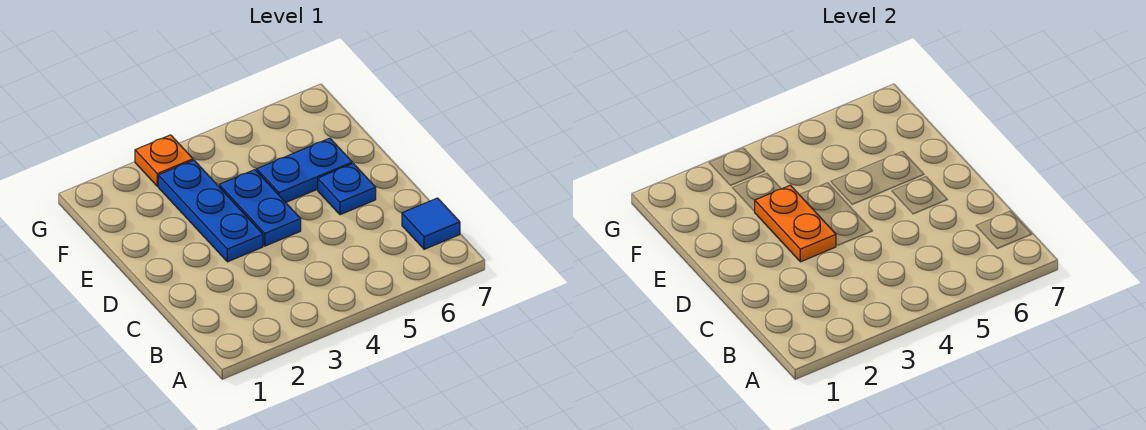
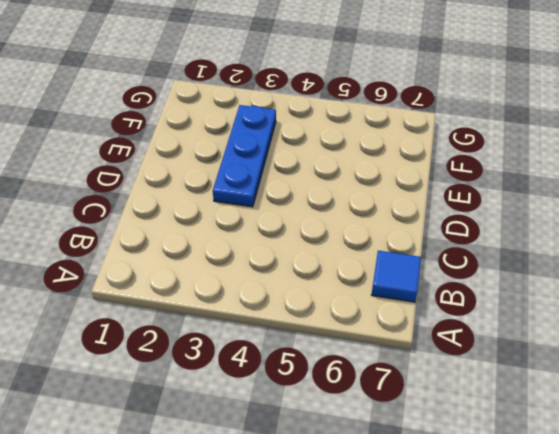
none -> blue plate D4:E4 level 1
none -> blue plate D6 level 1

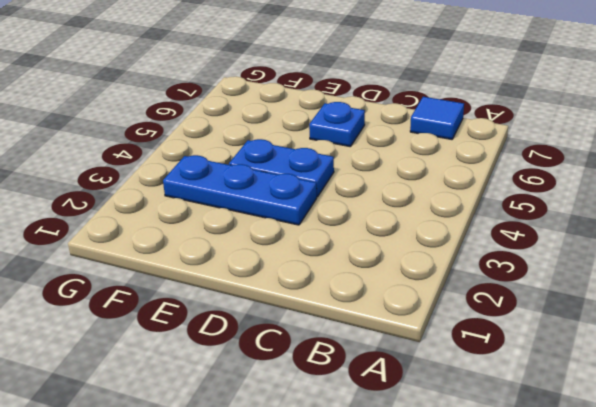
none -> blue plate E5:E6 level 1
none -> orange plate G3 level 1

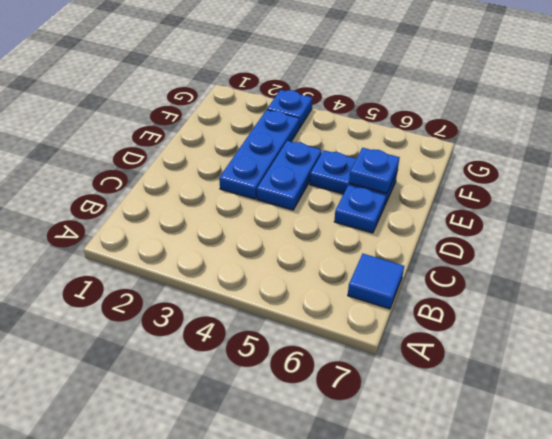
blue plate E6 level 2 -> none
blue plate G3 level 1 -> orange plate G3 level 1
none -> orange plate D3:E3 level 2

